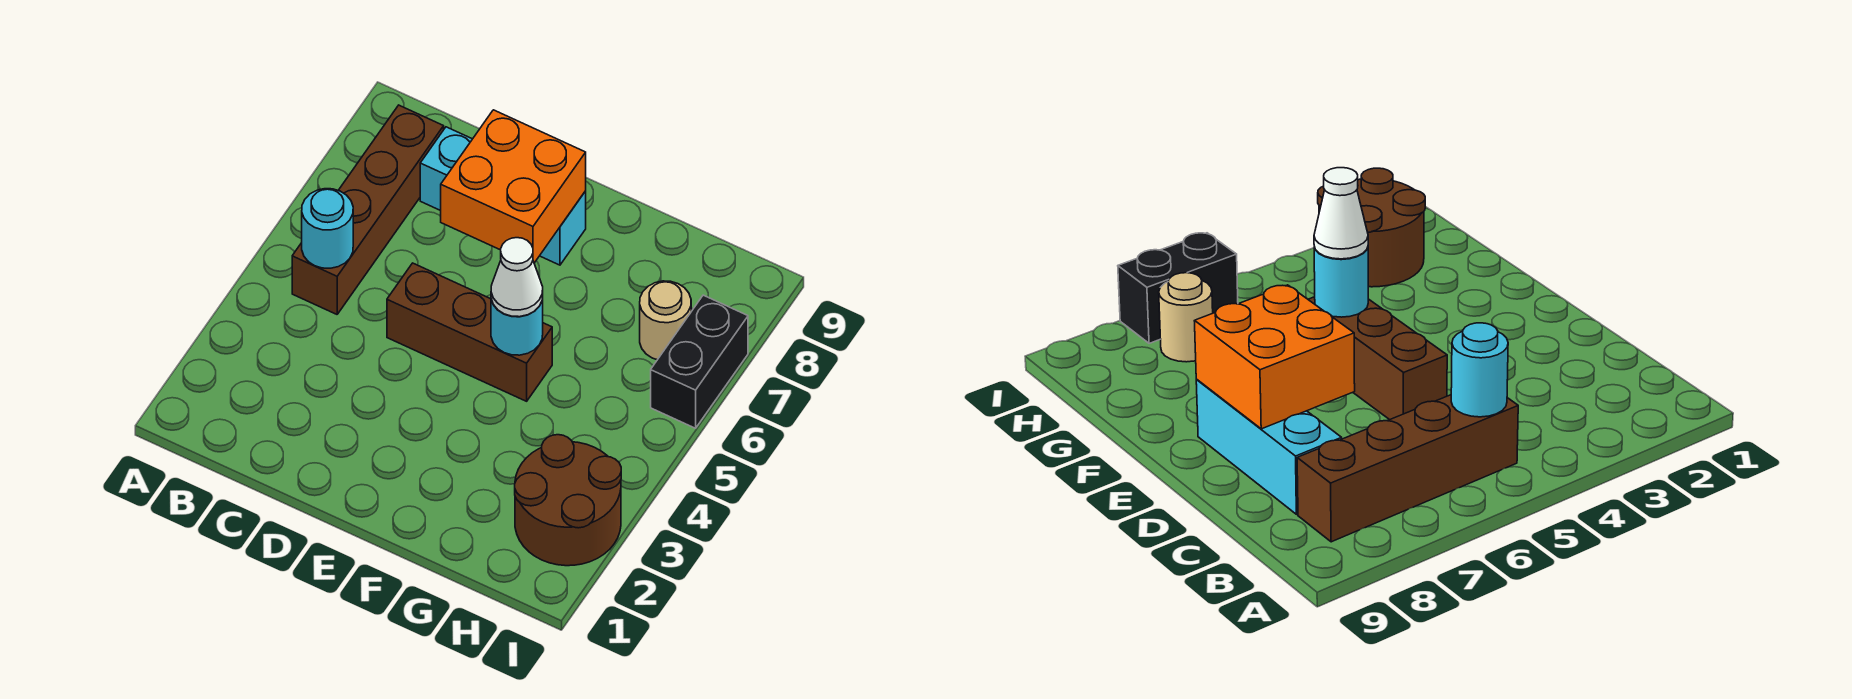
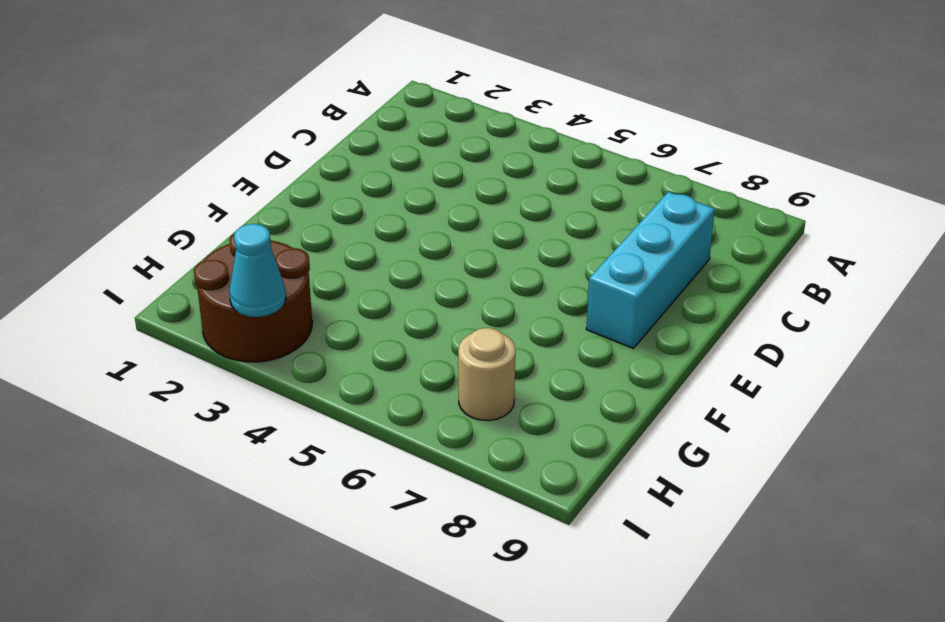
cyan cone I3 level 2 -> none
none -> brown brick B5:B8 level 1
none -> brown brick D5:F5 level 1

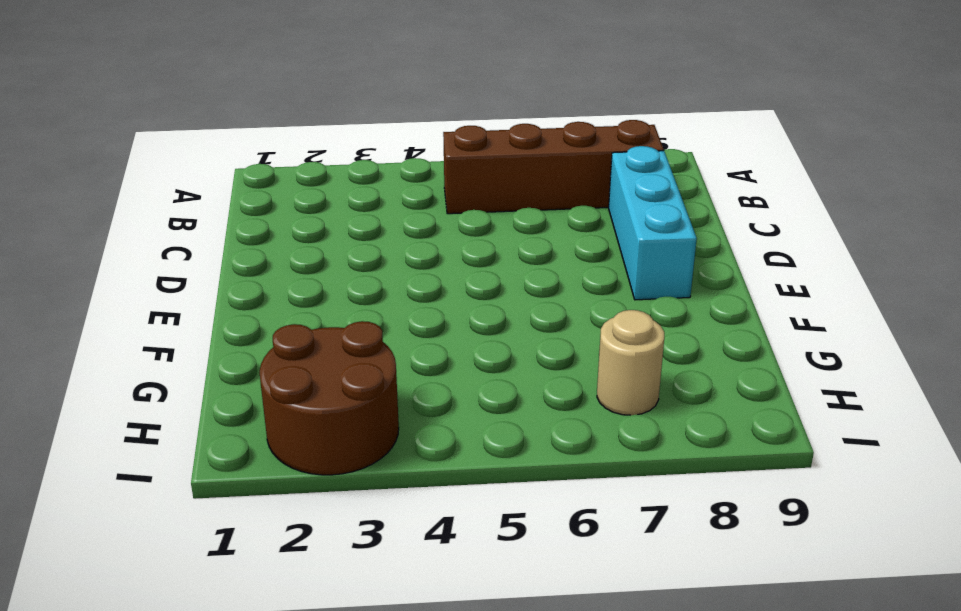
none -> brown brick D5:F5 level 1
none -> black brick I6:I7 level 1

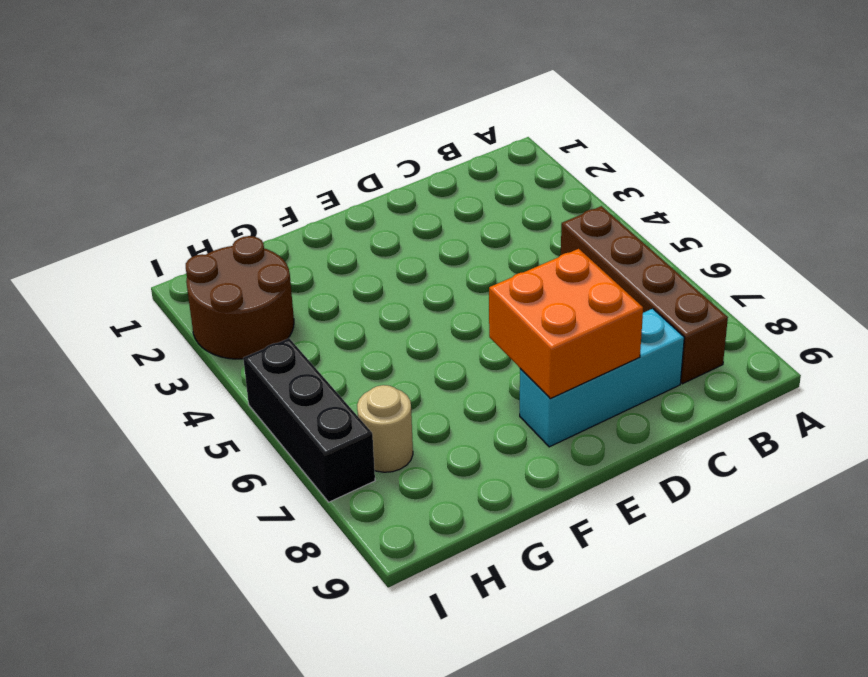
black brick I5:I7 level 1 -> black brick I6:I7 level 1
none -> brown brick D5:F5 level 1
none -> cyan round brick B5 level 2

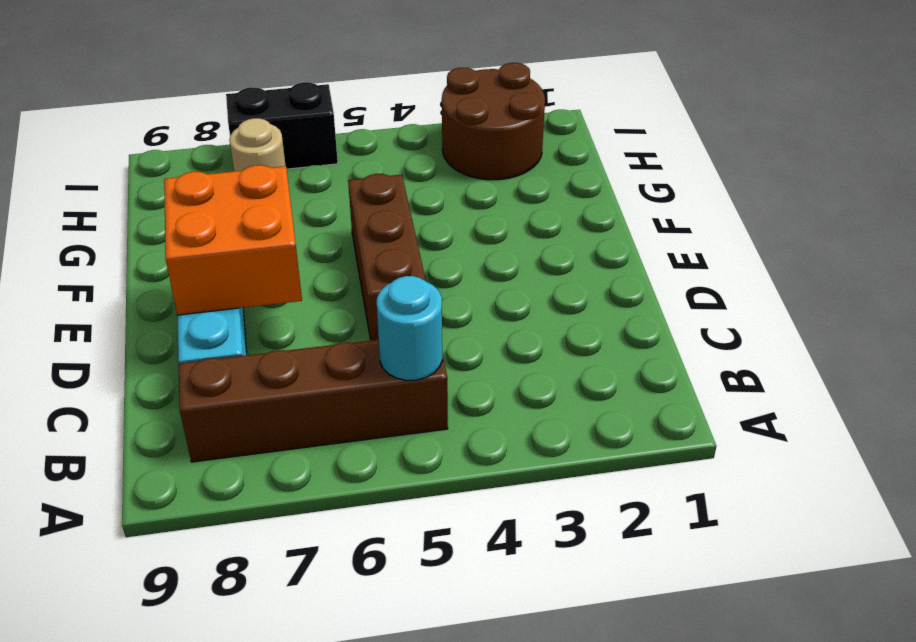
none -> cyan round brick F5 level 2
none -> white cone F5 level 3

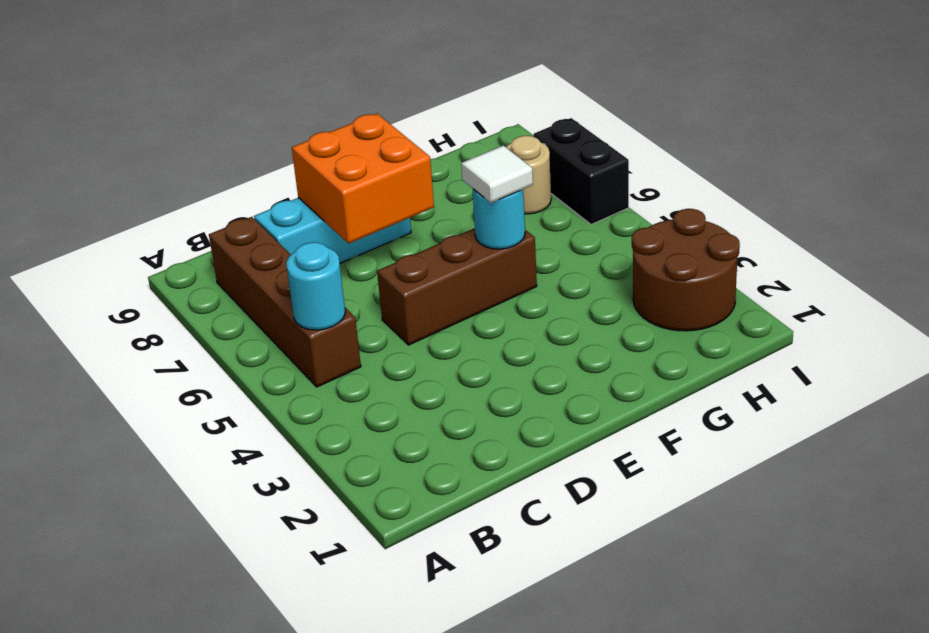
white tile F5 level 3 -> white cone F5 level 3

